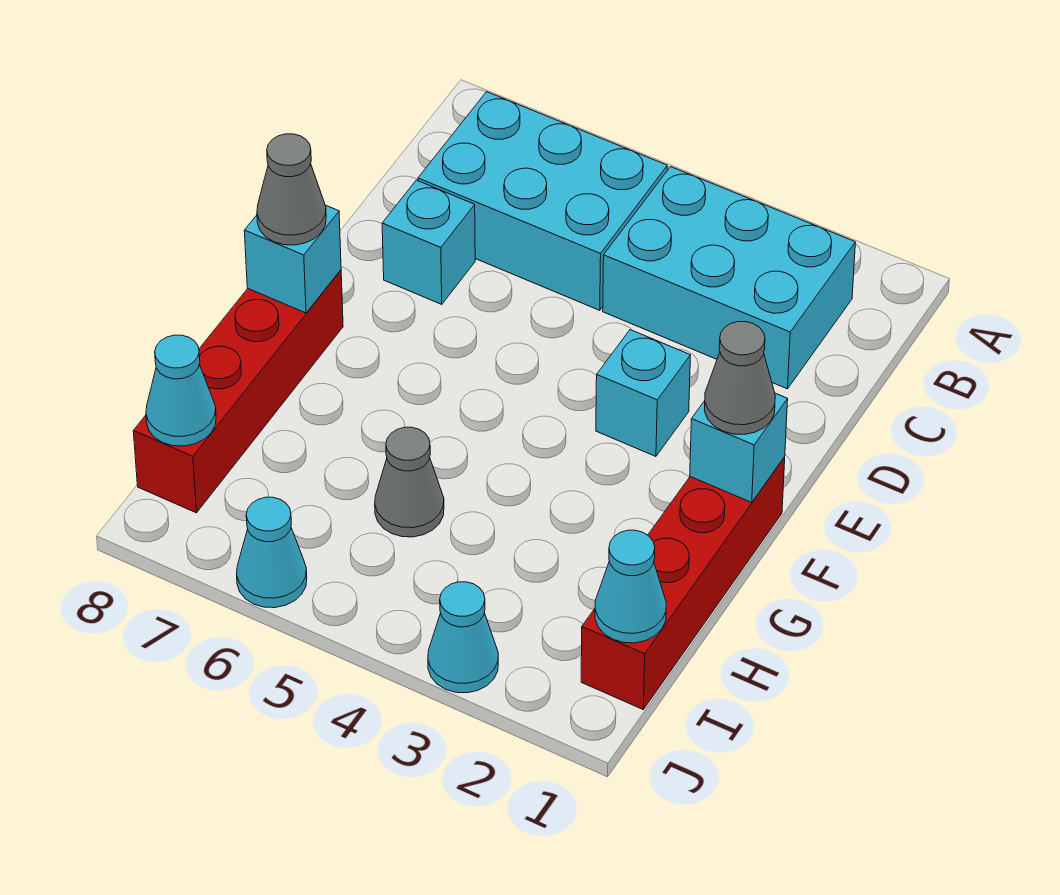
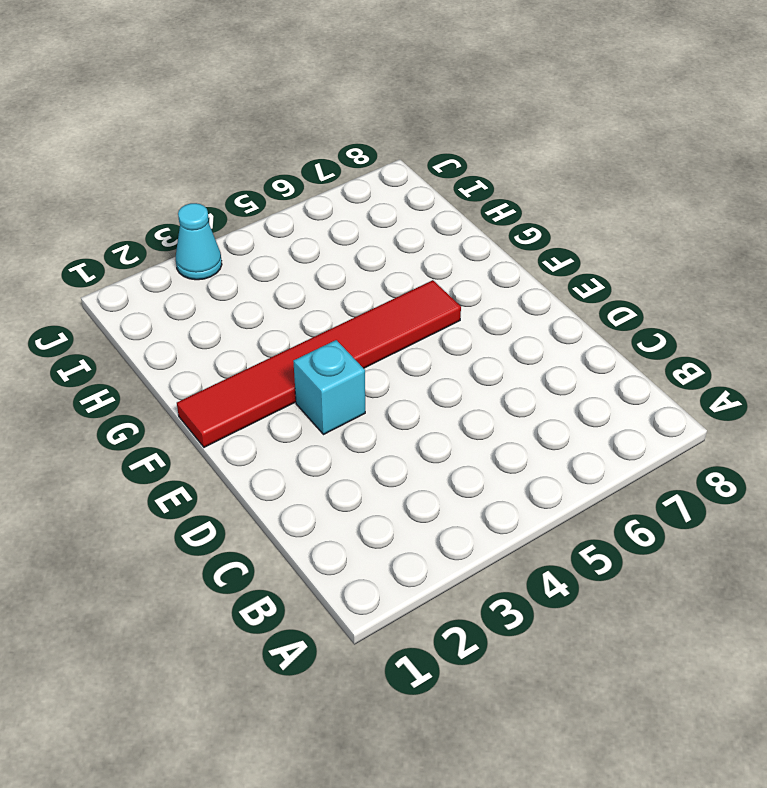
red tile F1:F6 level 1 -> red brick F1:I1 level 1
none -> cyan brick B2:C4 level 1
none -> cyan brick B5:C7 level 1
none -> cyan brick D7 level 1

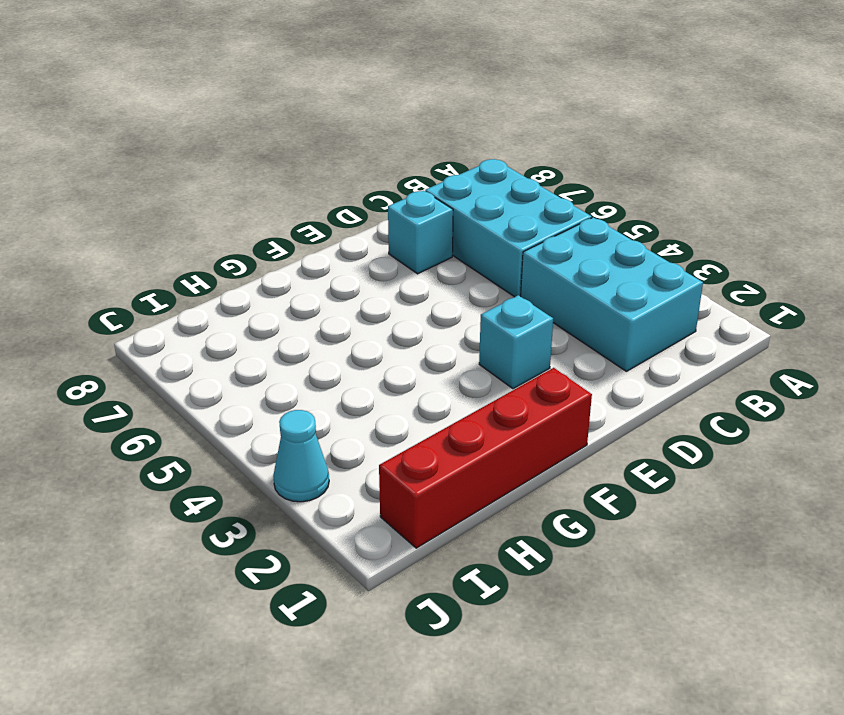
none -> red brick F8:I8 level 1
none -> grey cone H5 level 1
none -> cyan cone J6 level 1

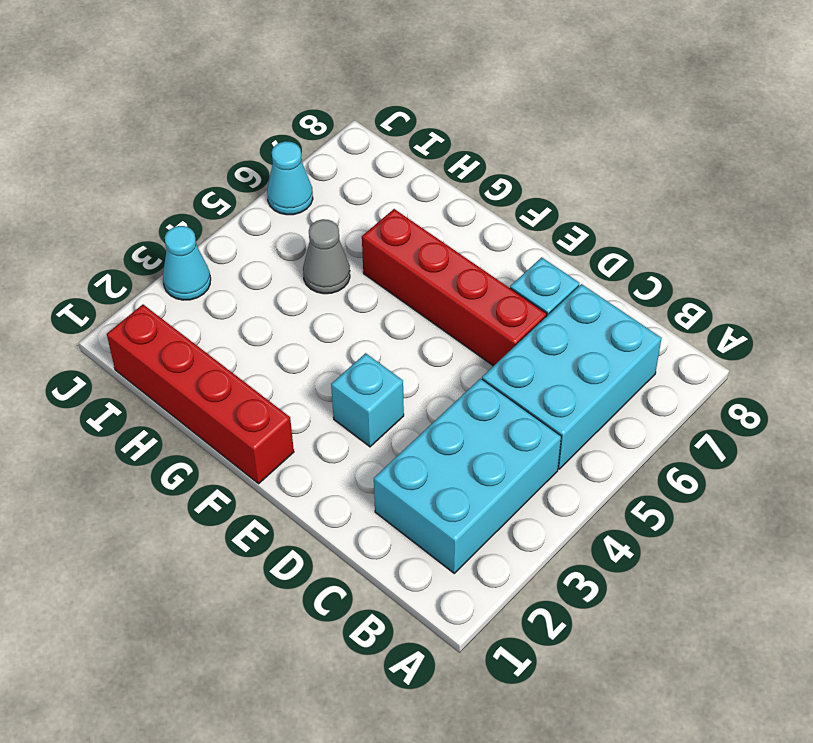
red brick D6:G6 level 1 -> red brick F8:I8 level 1
none -> cyan brick F1 level 2
none -> cyan brick F8 level 2
none -> cyan cone I1 level 2

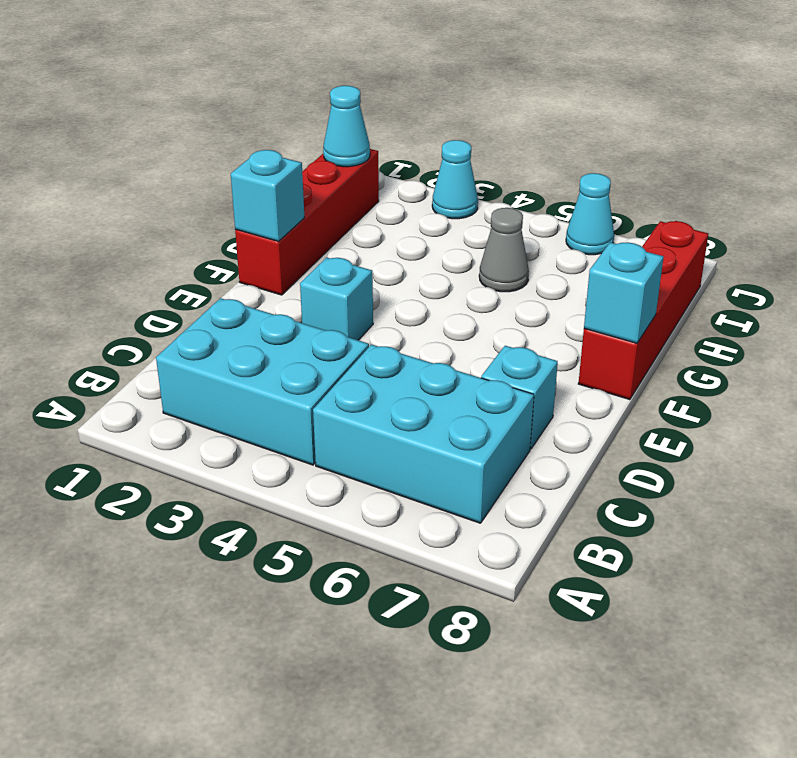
none -> cyan cone I8 level 2
none -> grey cone F1 level 3
none -> grey cone F8 level 3

